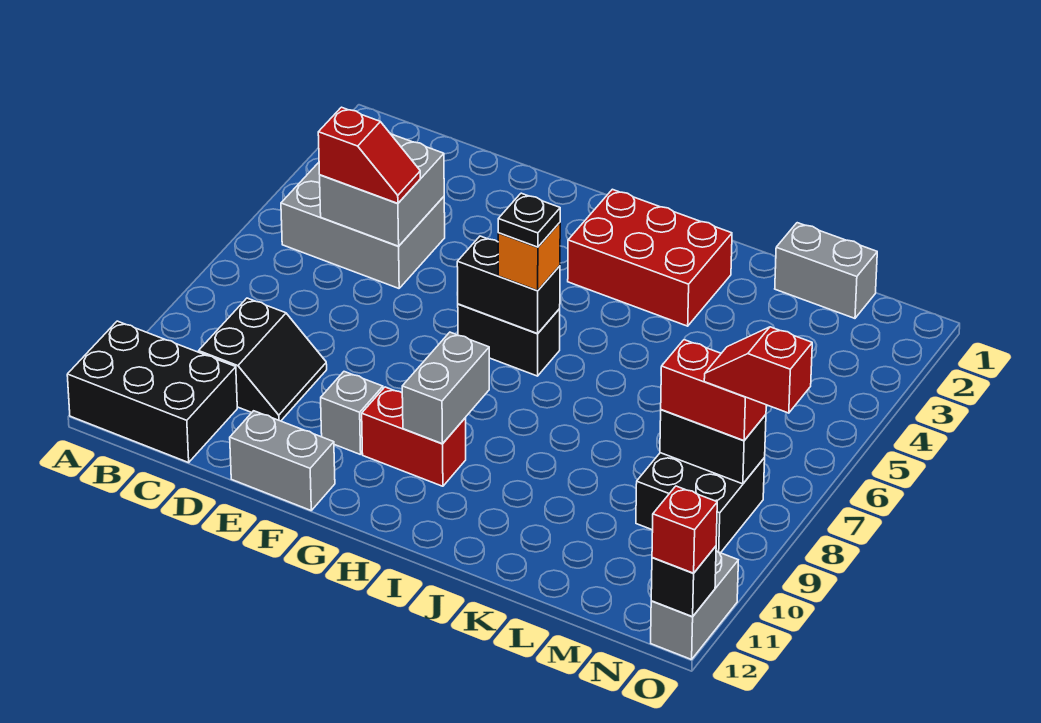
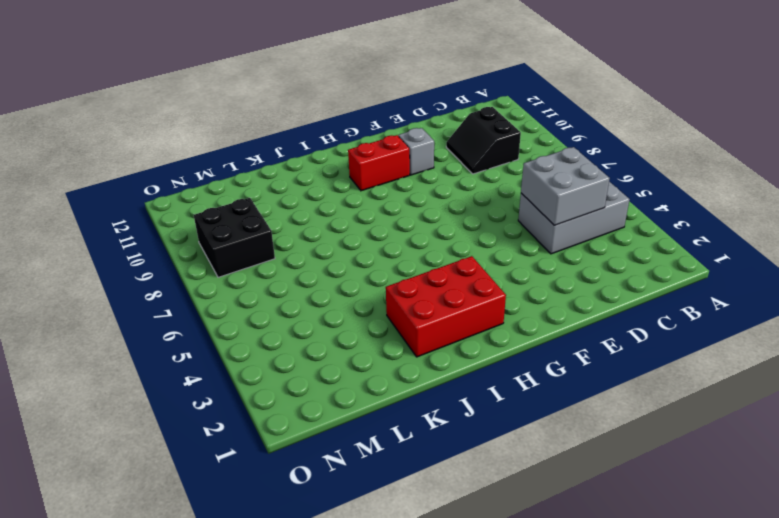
none -> black brick A11:C12 level 1
none -> grey brick E12:F12 level 1
none -> black brick G6:H6 level 1

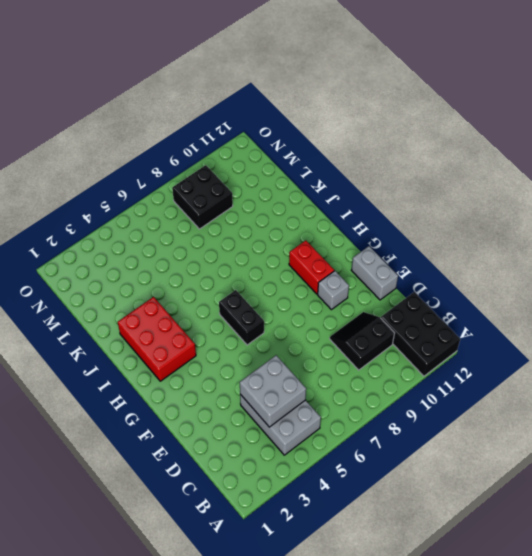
none -> grey brick L1:M1 level 1
none -> grey brick O11:O12 level 1
none -> black brick G6:H6 level 2

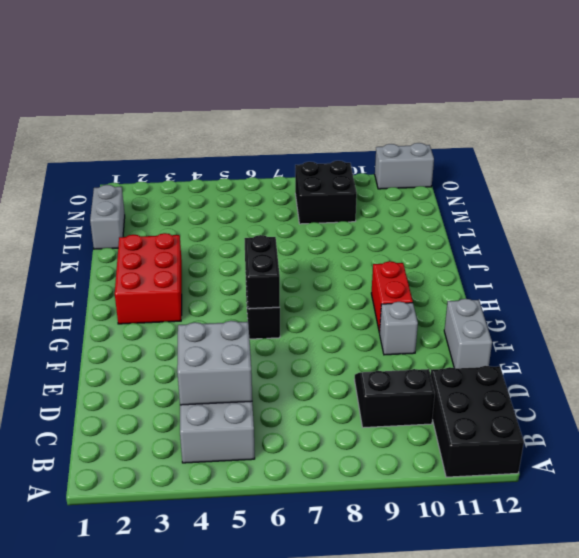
none -> grey brick H9:H10 level 2
none -> black brick M8:N8 level 2
none -> black brick O12 level 2

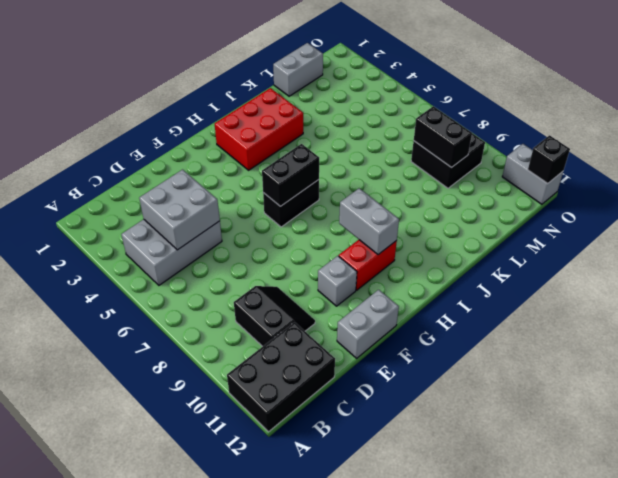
black brick M8:M9 level 2 -> black brick M8:N8 level 2
none -> red slope C5:D5 level 3 top C
none -> orange brick H6 level 3
none -> red brick M8:N8 level 3

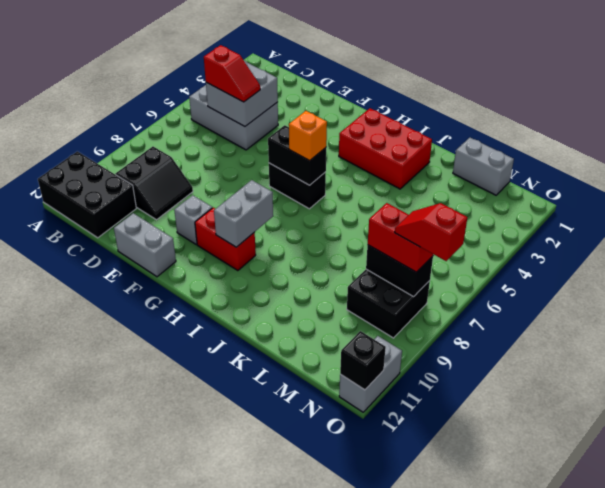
none -> red brick O12 level 3
none -> black plate H6 level 4

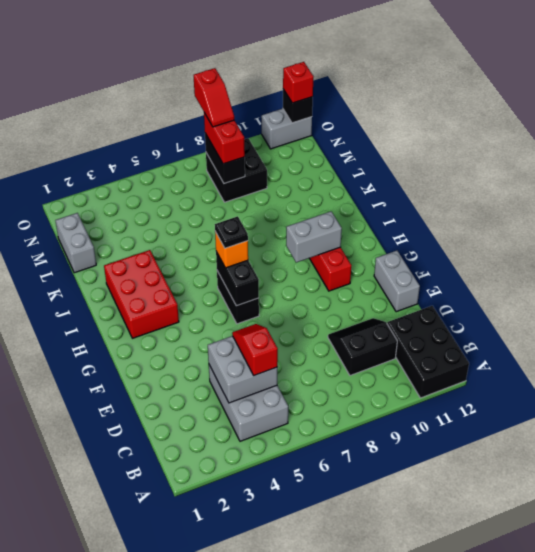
none -> grey brick F10 level 1

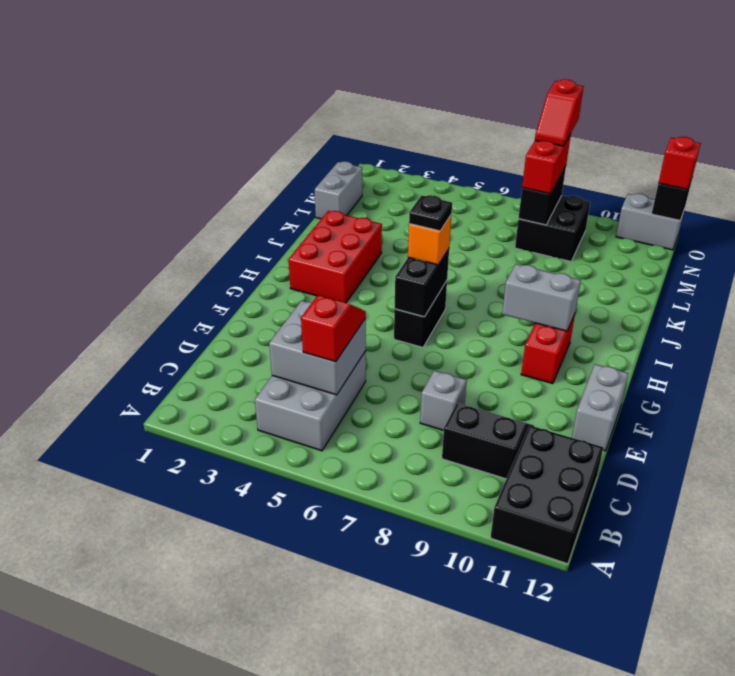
grey brick D8 level 1 -> grey brick F10 level 1

